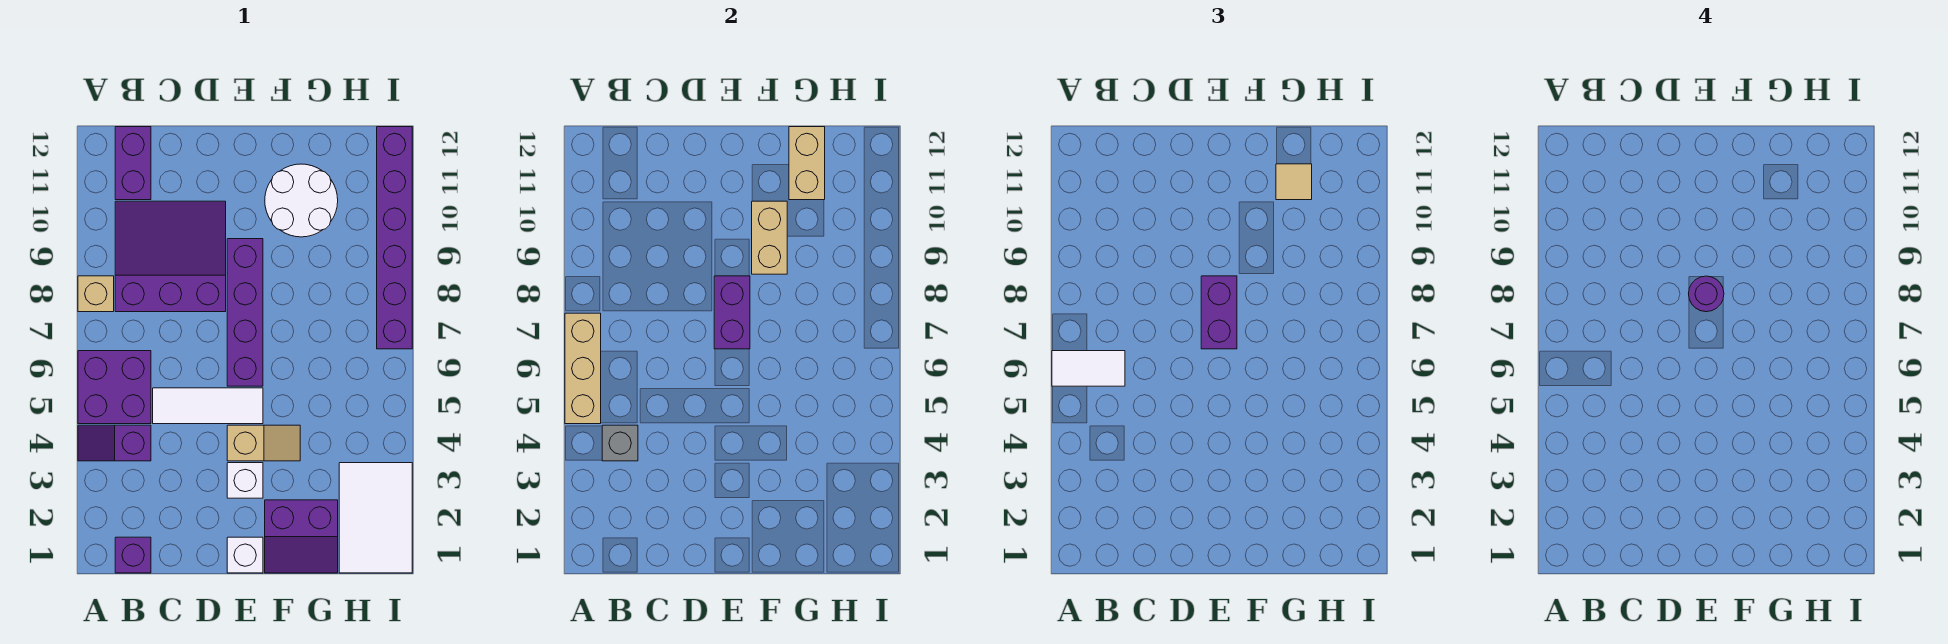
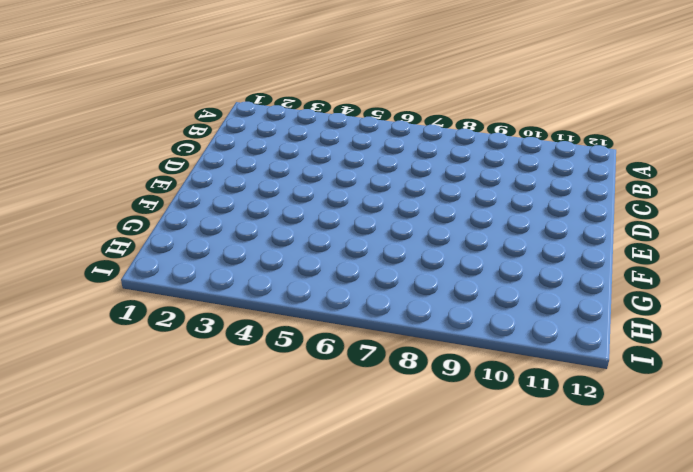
none -> purple slope A4:B4 level 1 top B
none -> purple brick A5:B6 level 1
none -> tan brick A8 level 1

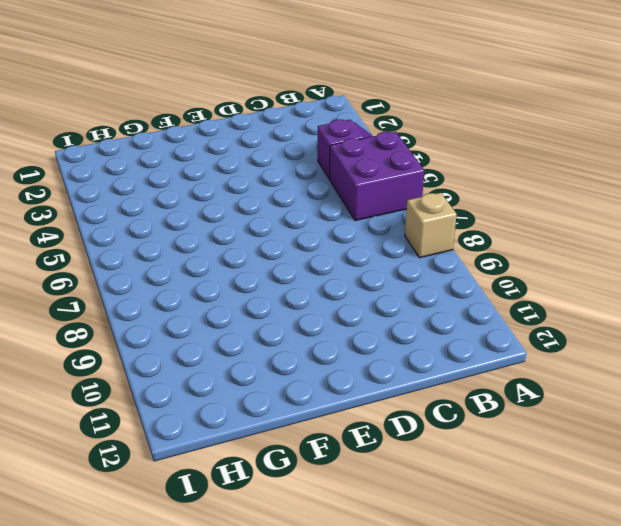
none -> purple brick B1 level 1
none -> purple slope B8:D10 level 1 top 8
none -> purple brick B11:B12 level 1

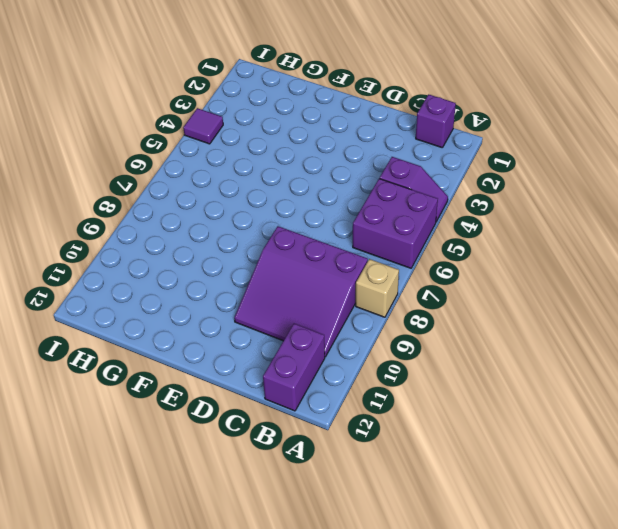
purple tile I4 level 1 -> none
none -> white tile C5:E5 level 1
none -> white brick E1 level 1
none -> white brick E3 level 1

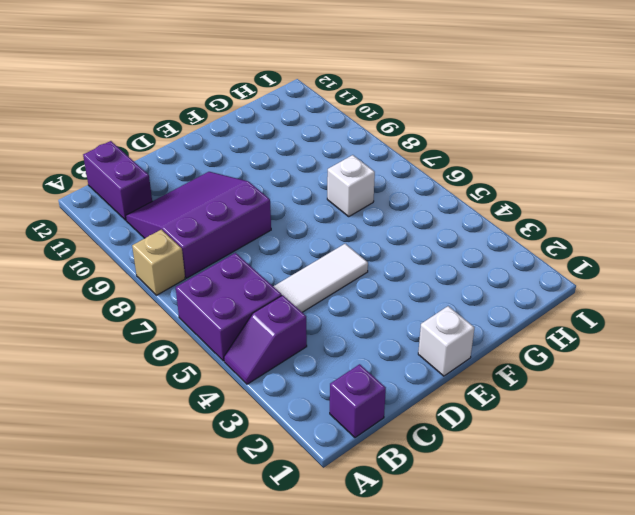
white brick G7 level 1 -> white brick E3 level 1
none -> tan slope E4:F4 level 1 top E
none -> purple brick E6:E9 level 1
none -> purple slope F1:G2 level 1 top 2

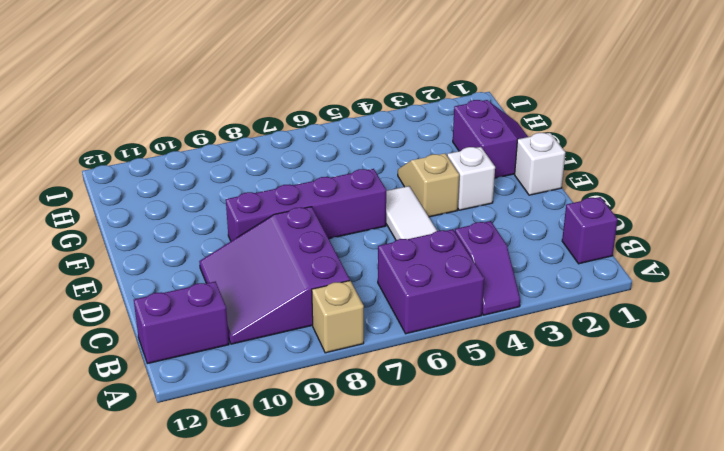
none -> white round brick F10:G11 level 1
none -> white tile H1:I3 level 1
none -> purple brick I7:I12 level 1

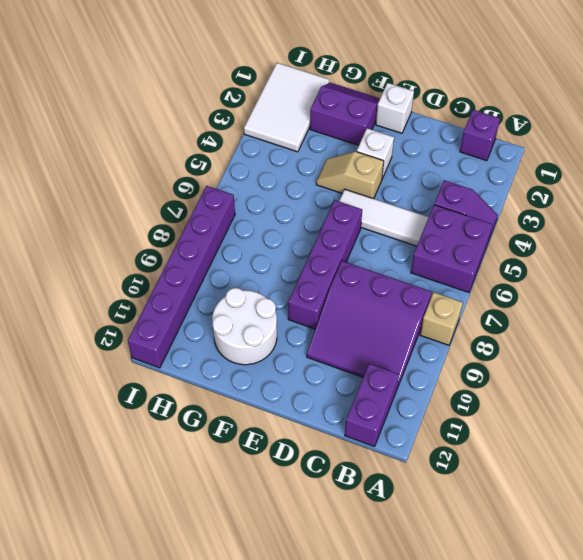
none -> tan brick A5:A7 level 2
none -> grey brick B4 level 2
none -> purple brick E7:E8 level 2

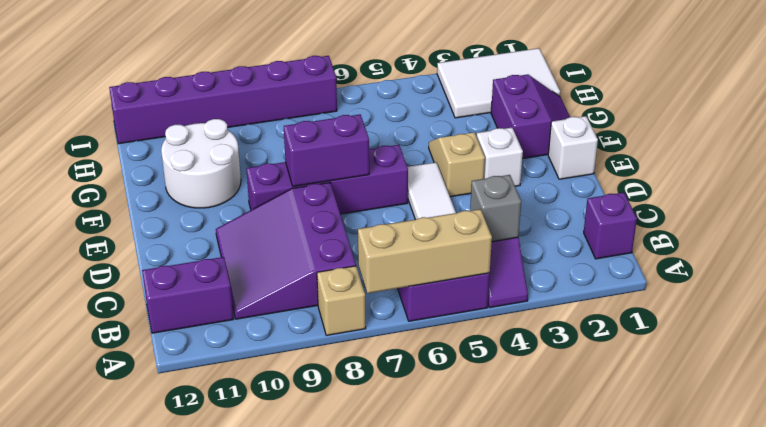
none -> tan brick F9:F10 level 2
none -> tan brick G11:G12 level 2
none -> white tile A6:B6 level 3

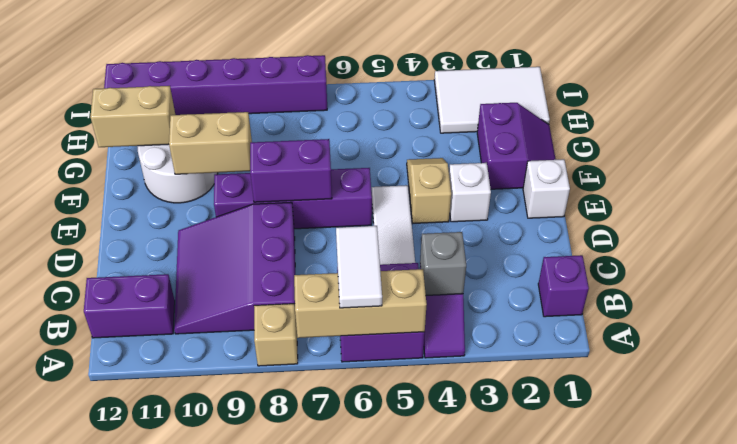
none -> purple brick E7:E8 level 3
none -> tan tile G11 level 3
none -> purple round brick E8 level 4

